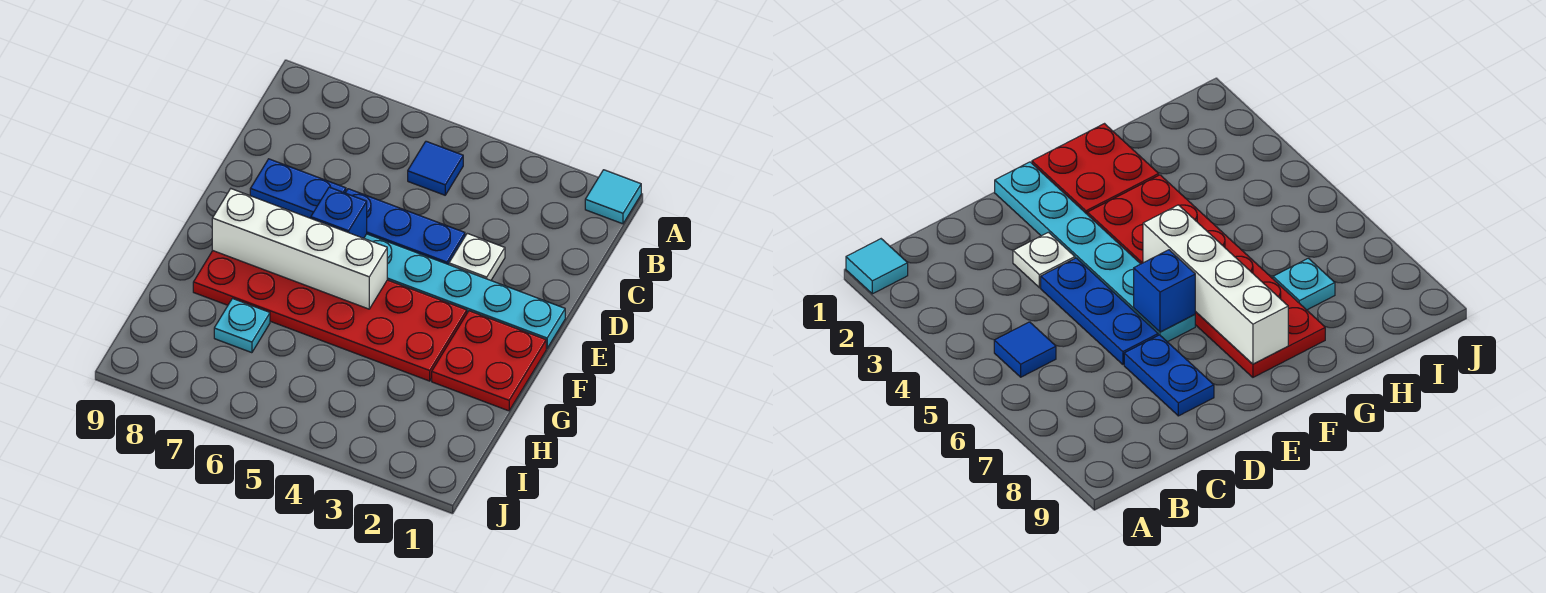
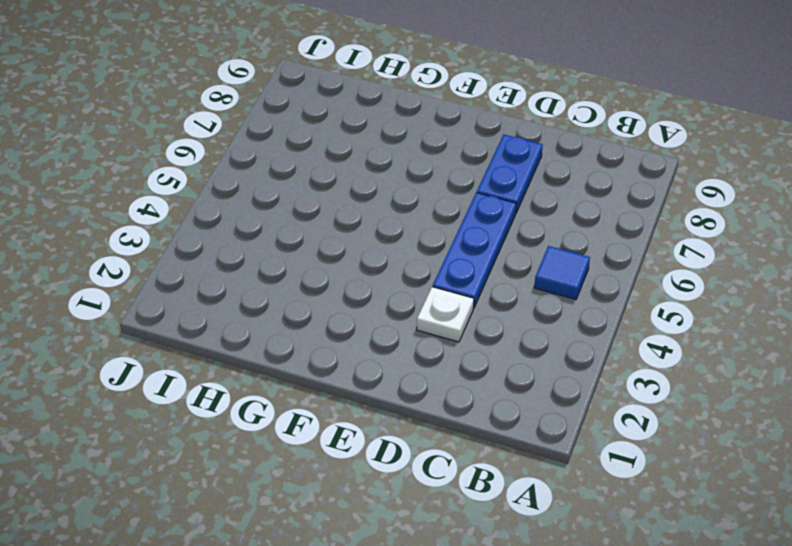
none -> cyan tile A1 level 1
none -> cyan plate E1:E6 level 1

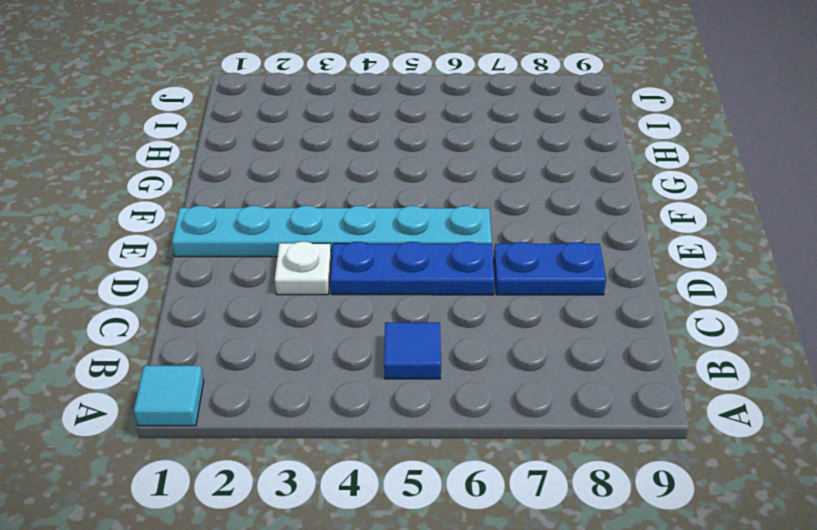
none -> red plate F1:G2 level 1
none -> red plate F3:G8 level 1

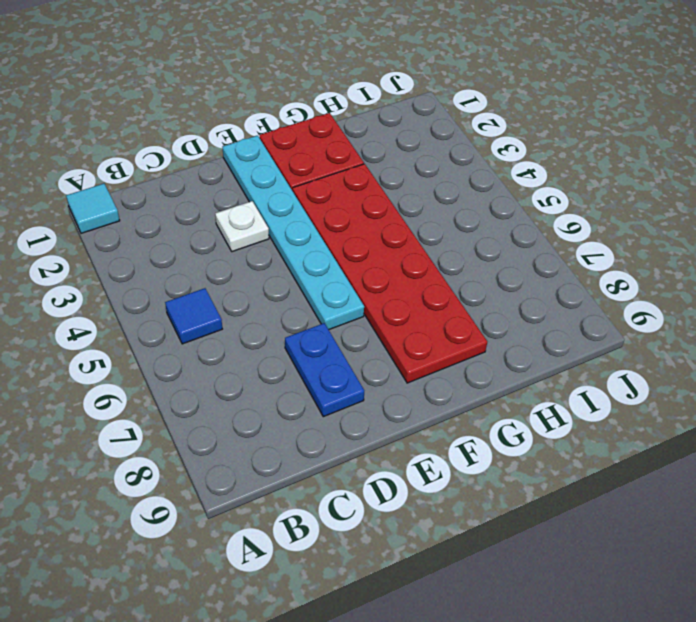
none -> blue plate D4:D6 level 1
none -> cyan plate H7 level 1

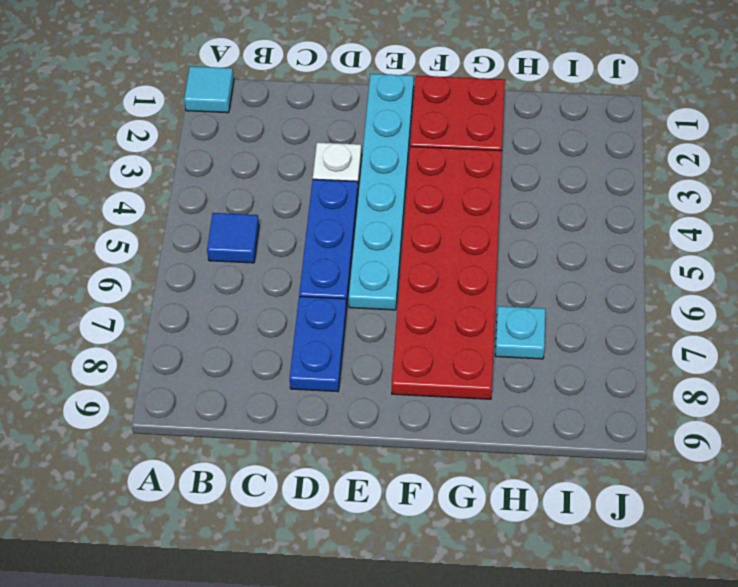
none -> blue brick E6 level 2
none -> white brick F5:F8 level 2

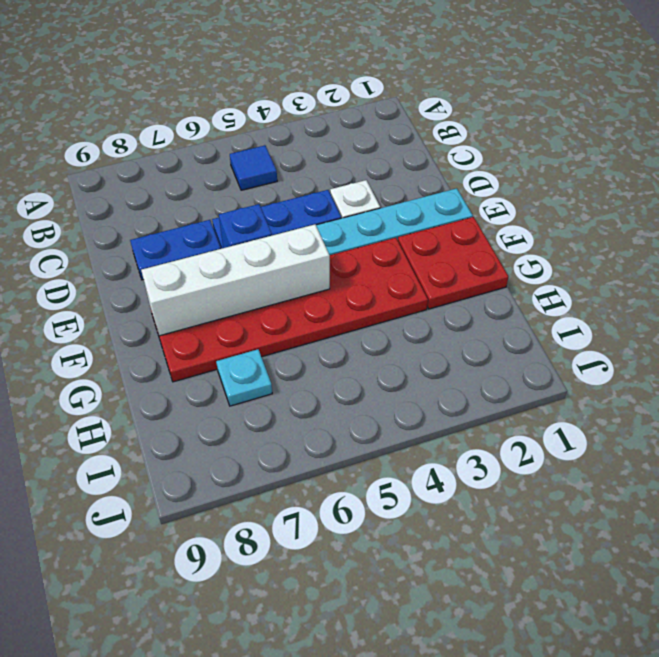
none -> cyan tile A1 level 1

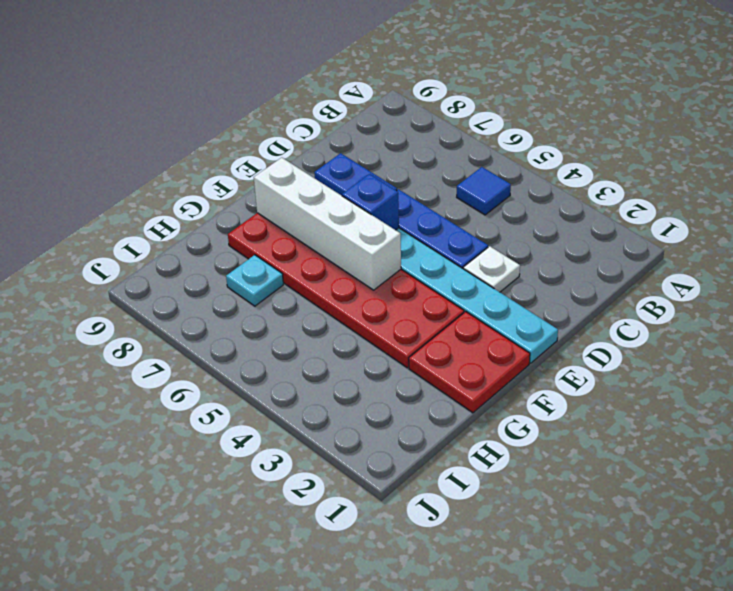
none -> cyan tile A1 level 1

